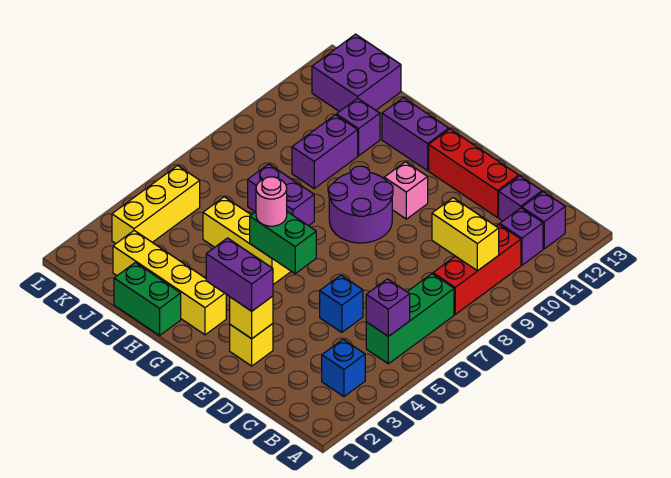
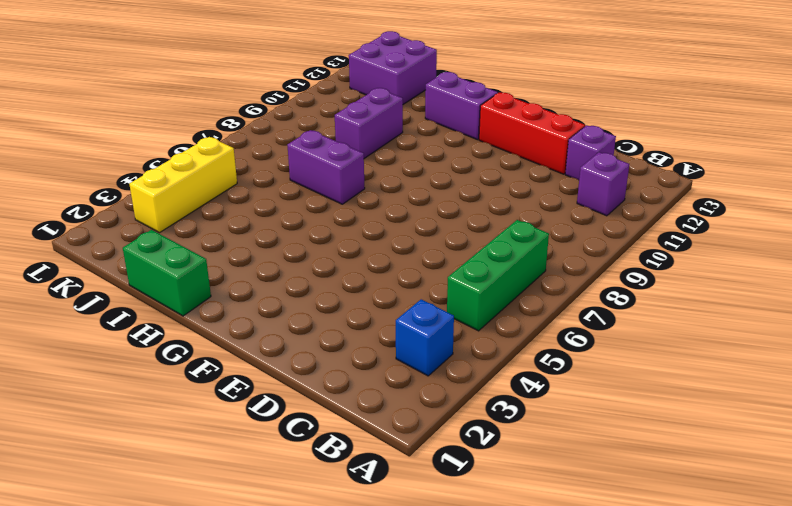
none -> red brick B8:B10 level 1
none -> purple brick B12 level 1
none -> blue brick D5 level 1

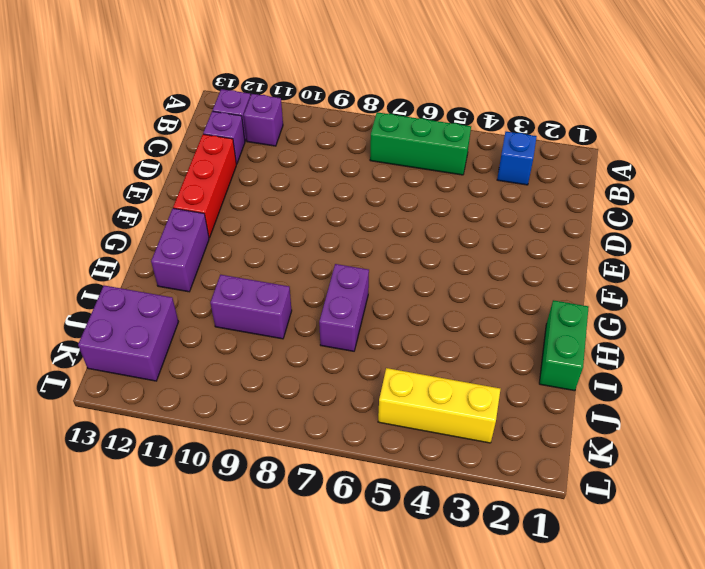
none -> red brick B8:B10 level 1
none -> blue brick D5 level 1
none -> yellow brick E2 level 1

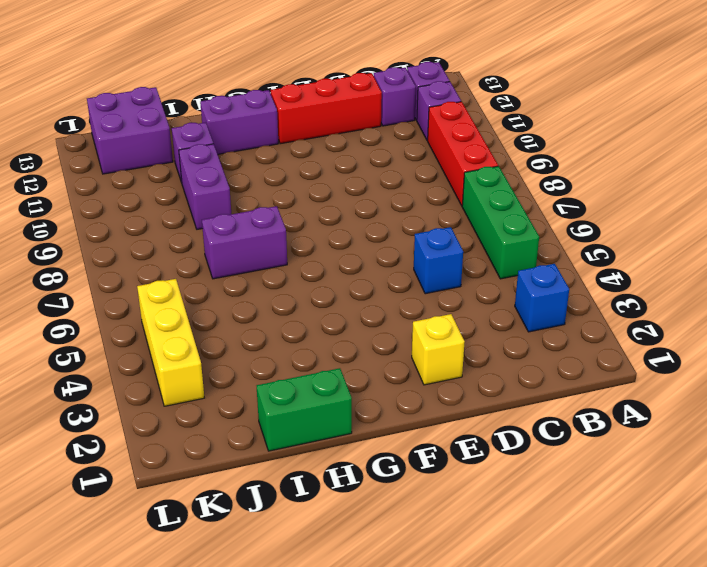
none -> purple round brick F8:G9 level 1
none -> pink brick F10 level 1
none -> yellow brick G2:J2 level 1

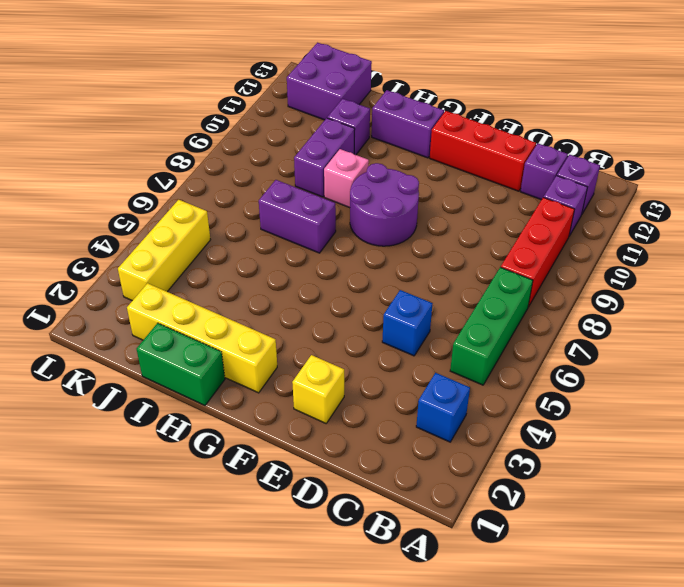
pink brick H9 level 1 -> pink brick F10 level 1
none -> yellow brick G5:I5 level 1
none -> purple brick B5 level 2
none -> yellow brick B9:C9 level 2

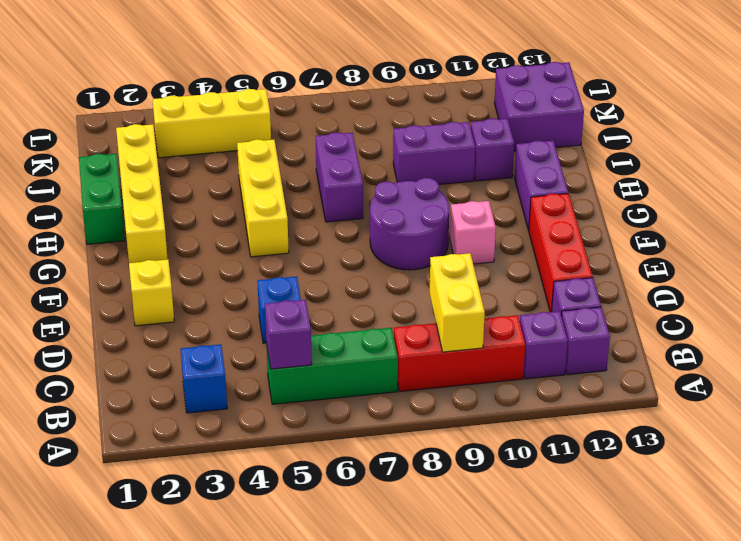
none -> yellow brick E2 level 2
none -> green brick F5:G5 level 2
none -> purple brick E2:F2 level 3

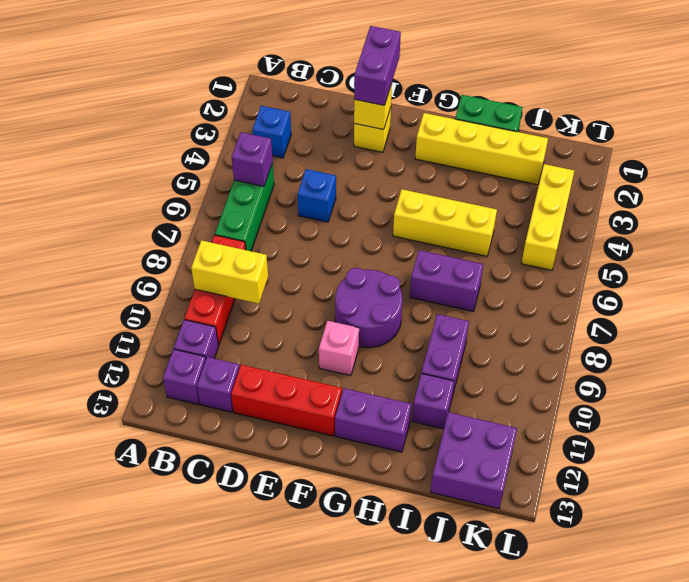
purple brick E1:E2 level 3 -> purple brick E2:F2 level 3
none -> green brick F5:G5 level 2
none -> pink round brick G5 level 3

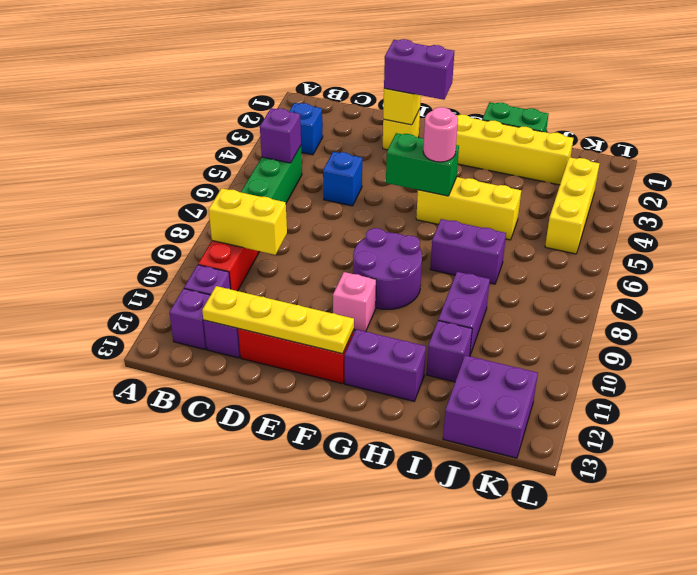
yellow plate C12:F12 level 2 -> none

